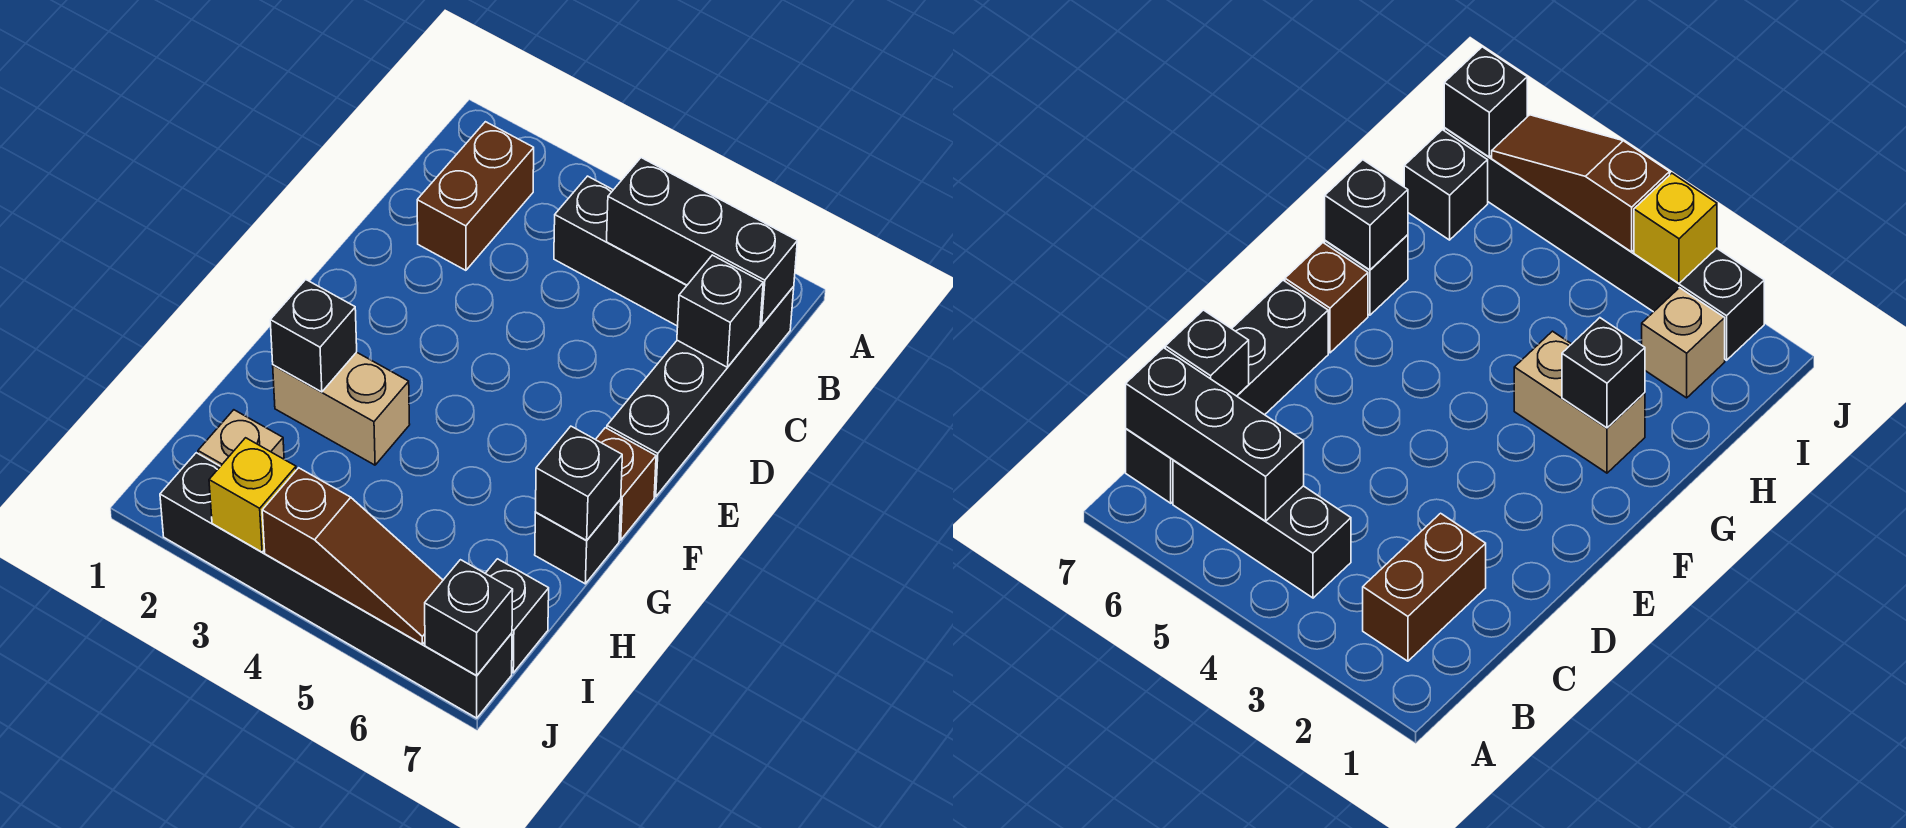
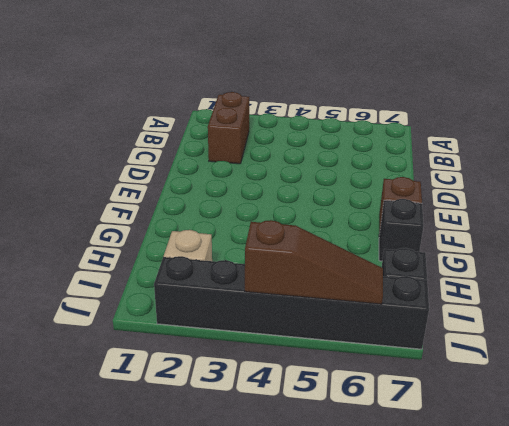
none -> black brick B4:B6 level 1
none -> black brick B7:E7 level 1
none -> tan brick G2:G3 level 1

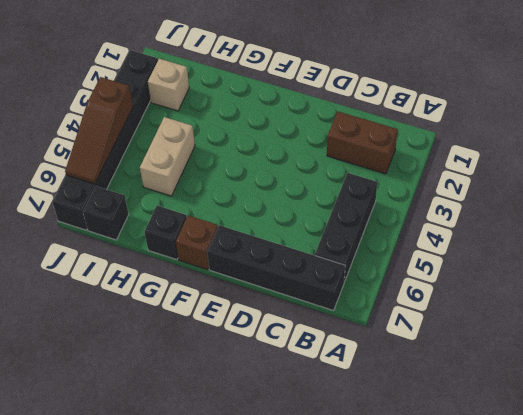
tan brick H4:H5 level 1 -> tan brick G2:G3 level 1
none -> black brick B5:B7 level 2
none -> black brick C7 level 2
none -> black brick G2 level 2

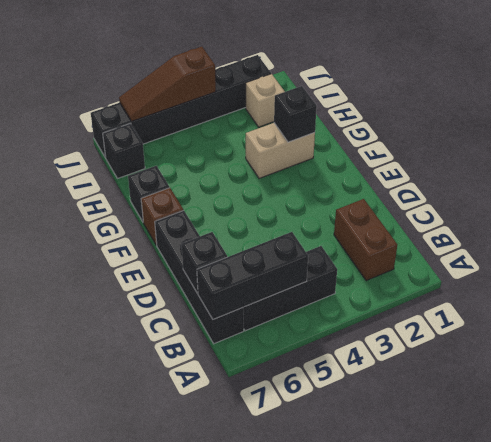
none -> black brick G7 level 2
none -> yellow brick J3 level 2
none -> black brick J7 level 2

